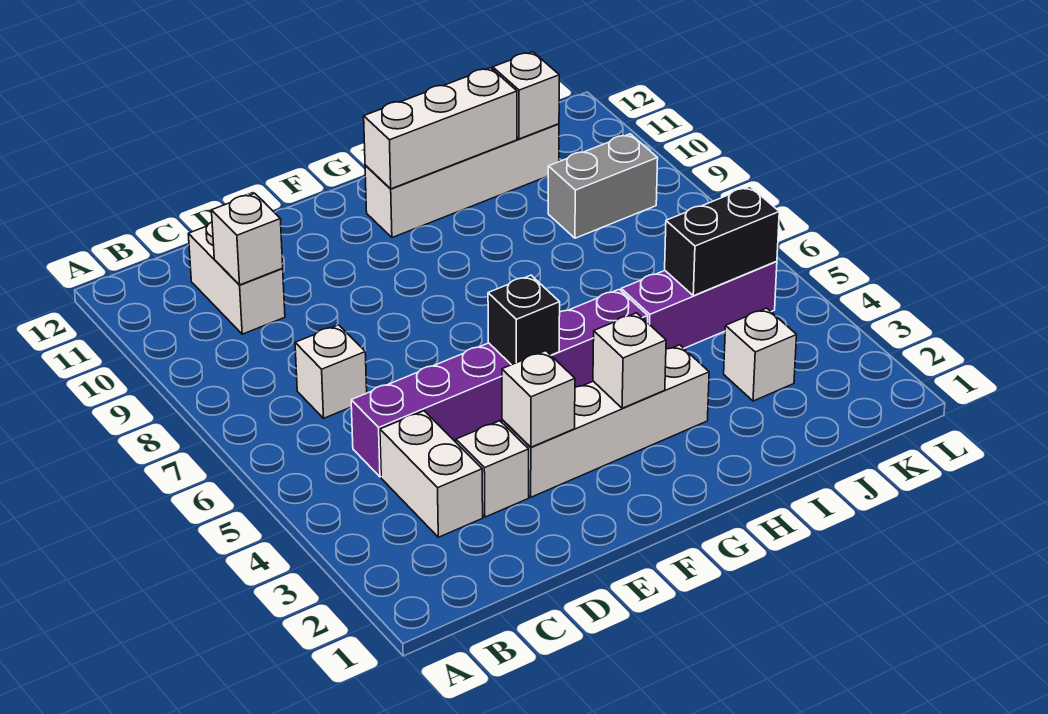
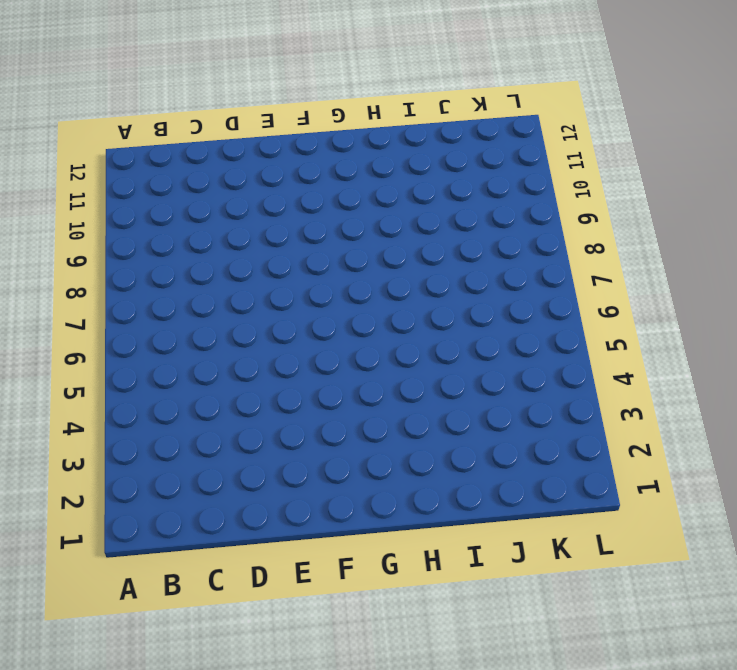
none -> white brick C3:C4 level 1
none -> purple brick C5:H5 level 1
none -> white brick C7 level 1

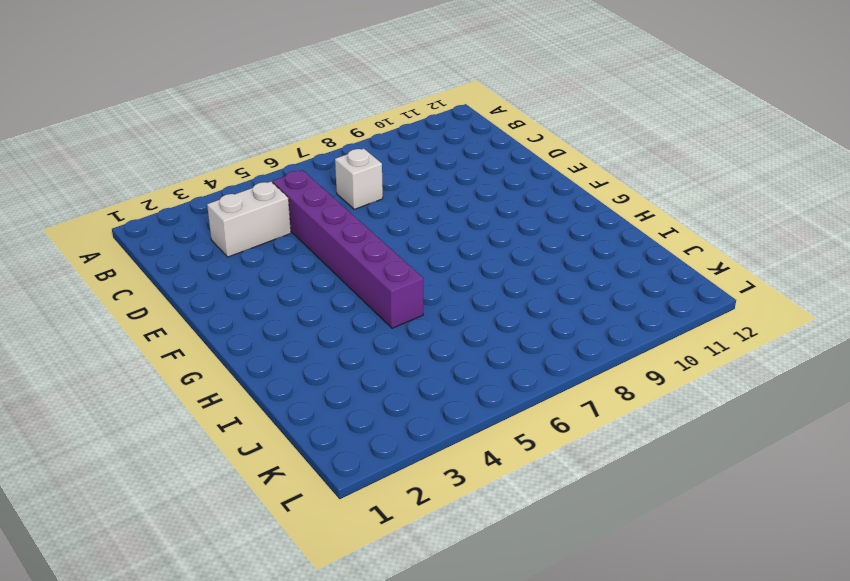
none -> white brick C10:C11 level 1
none -> white brick D3 level 1
none -> white brick E3:H3 level 1

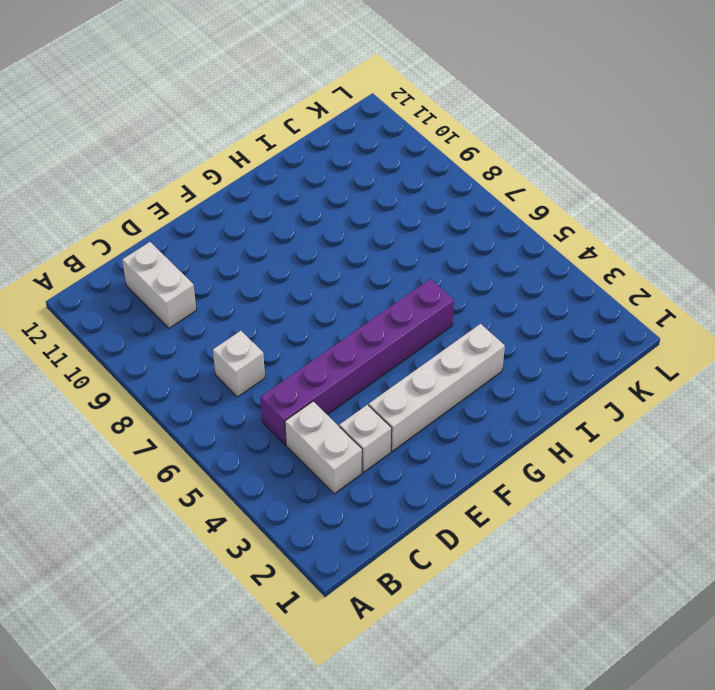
none -> white brick G11:J11 level 1
none -> purple brick I5:K5 level 1
none -> white brick J3 level 1

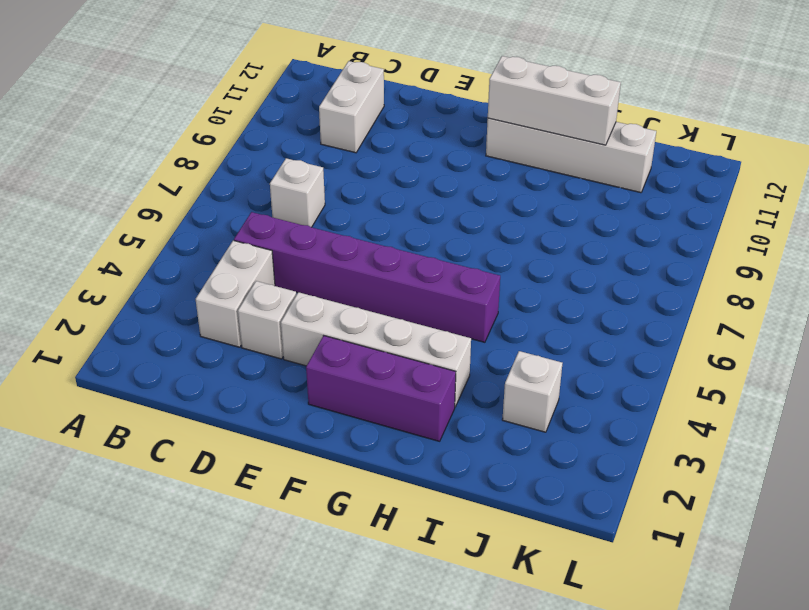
purple brick F2:H2 level 1 -> purple brick I5:K5 level 1
none -> grey brick J9:K9 level 1
none -> white brick C10 level 2
none -> white brick E3 level 2

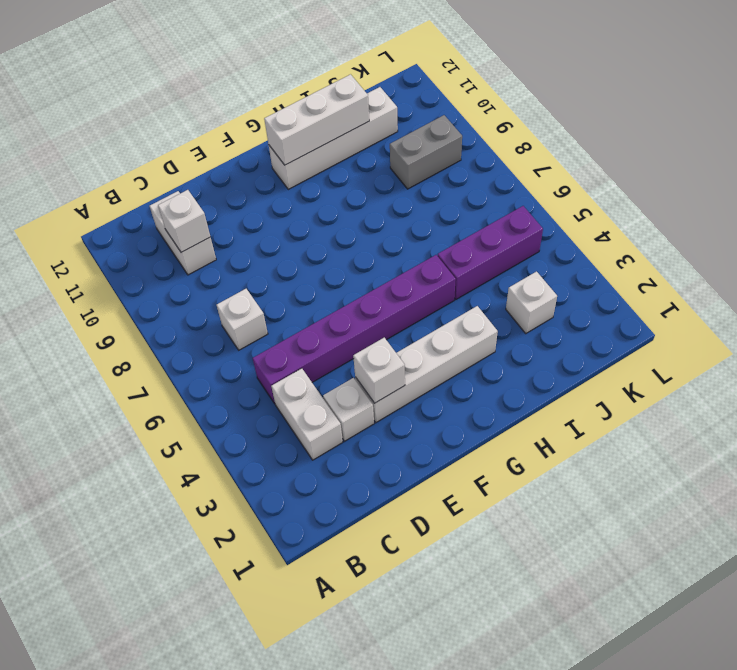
none -> black brick F5 level 2
none -> white brick G3 level 2
none -> black brick J5:K5 level 2

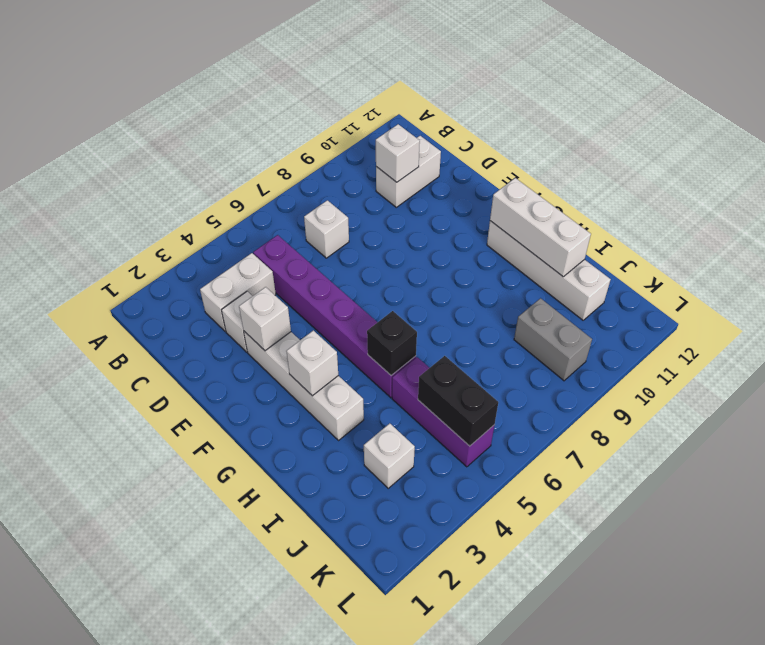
black brick H5 level 2 -> black brick F5 level 2
none -> white brick J11 level 2

